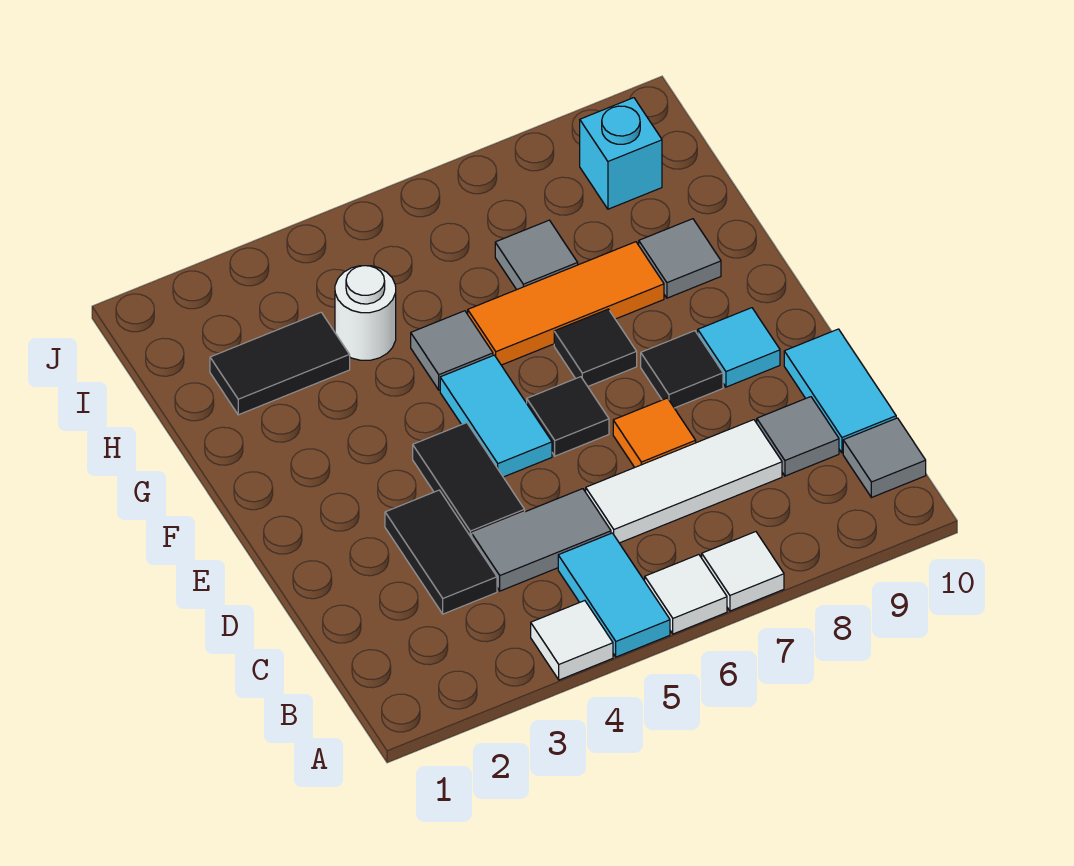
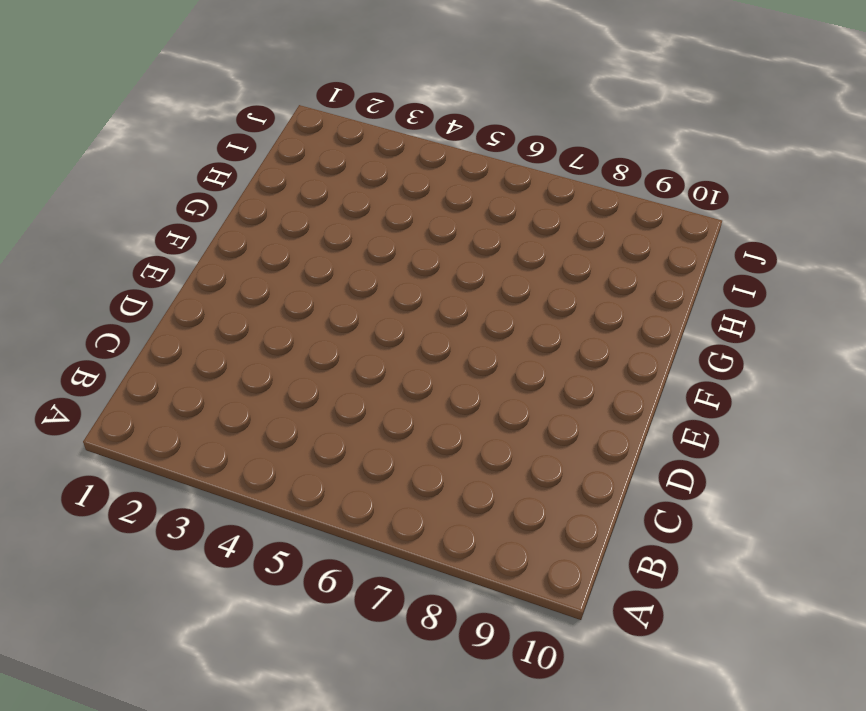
none -> white tile A4 level 1
none -> cyan tile A5:B5 level 1
none -> white tile A6 level 1

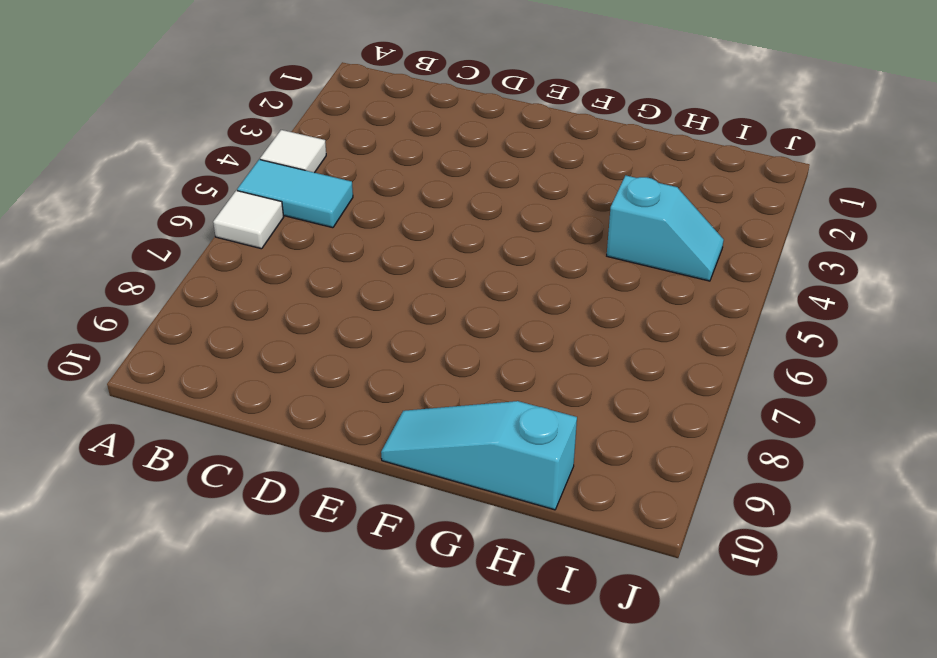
cyan slope F10:H10 level 1 top H -> none
cyan slope H4:I4 level 1 top H -> white round brick H4 level 1
none -> white tile A7 level 1
none -> grey tile B10 level 1
none -> black tile C3:D3 level 1

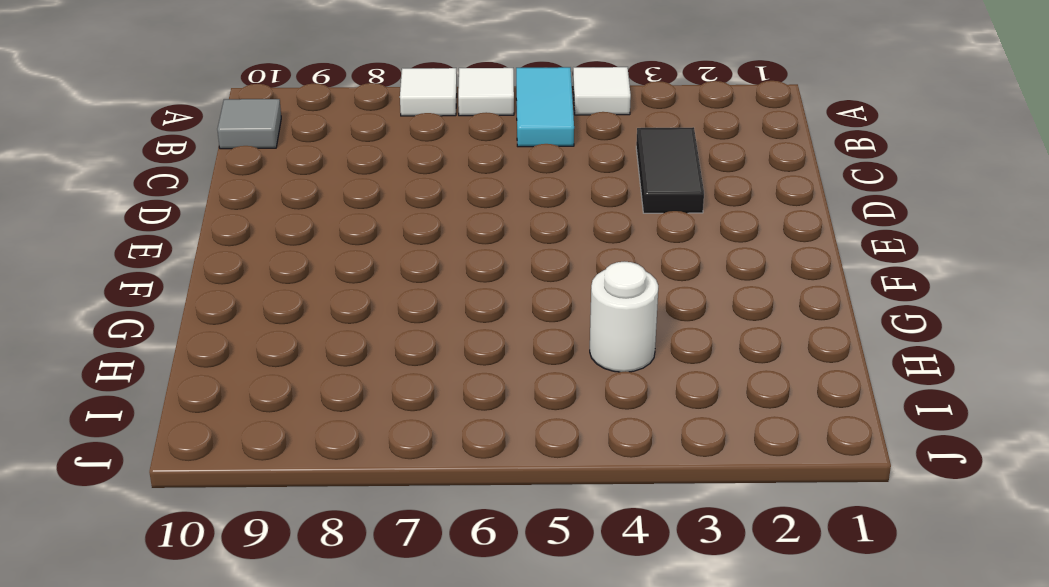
none -> grey tile C4:C5 level 1
none -> white tile C6:C8 level 1
none -> grey tile C9 level 1

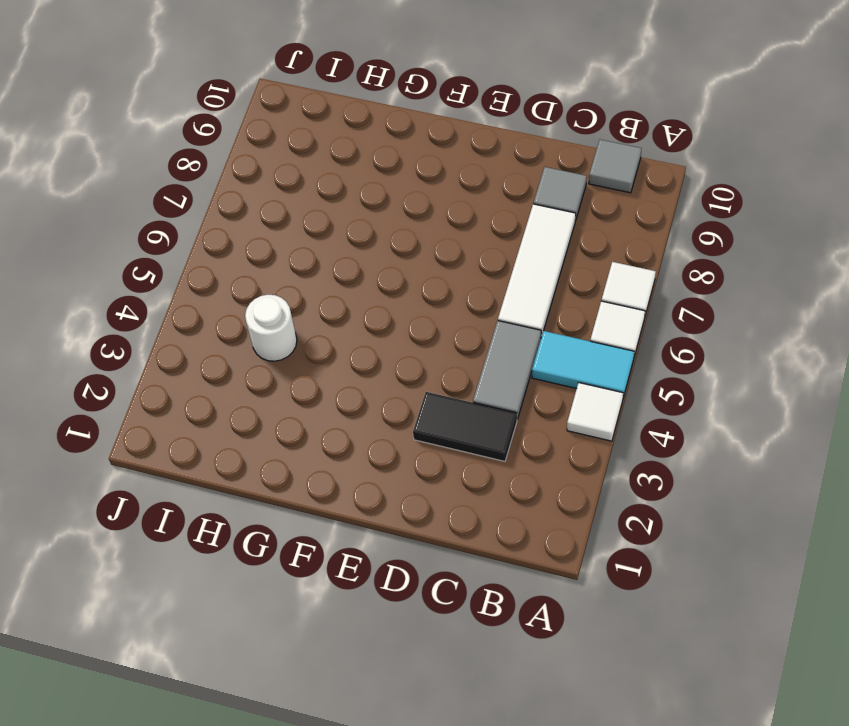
none -> cyan tile C10:D10 level 1
none -> black tile D4:E4 level 1
none -> orange tile D7 level 1

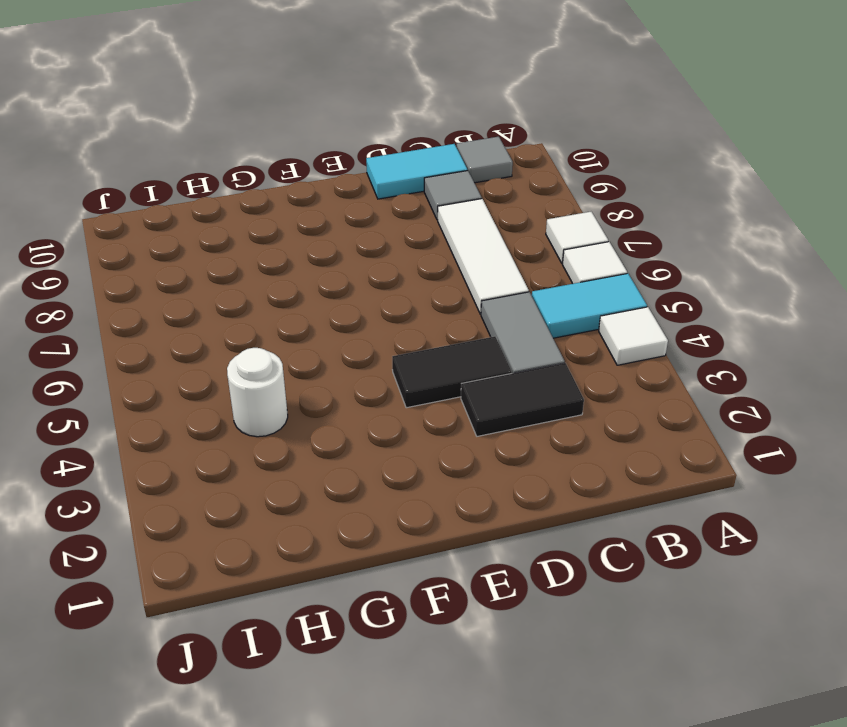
none -> orange tile D7 level 1
none -> cyan tile E5:F5 level 1
none -> black tile E6 level 1

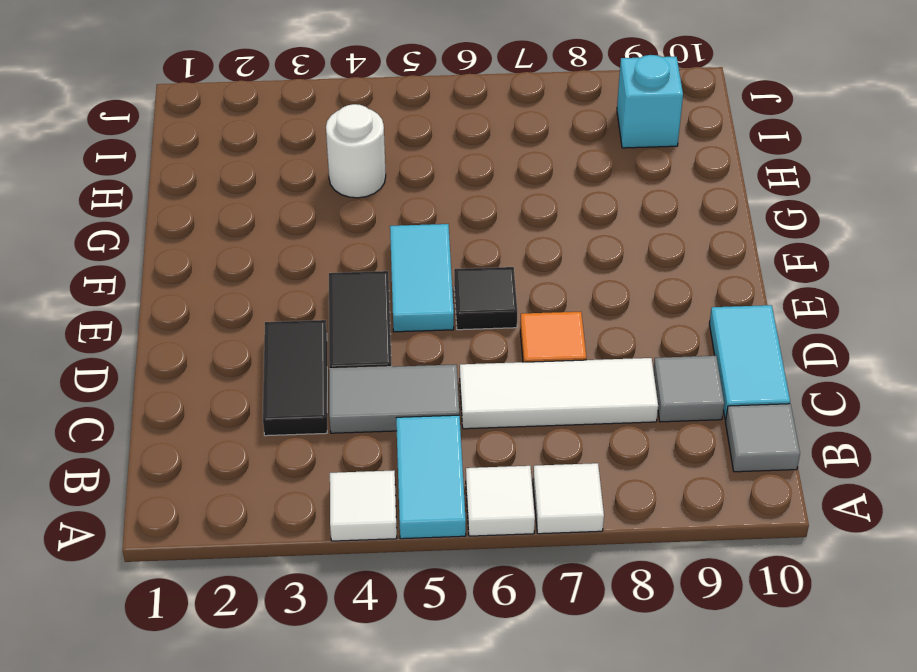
none -> black tile E8 level 1
none -> cyan tile E9 level 1
none -> black tile F7 level 1

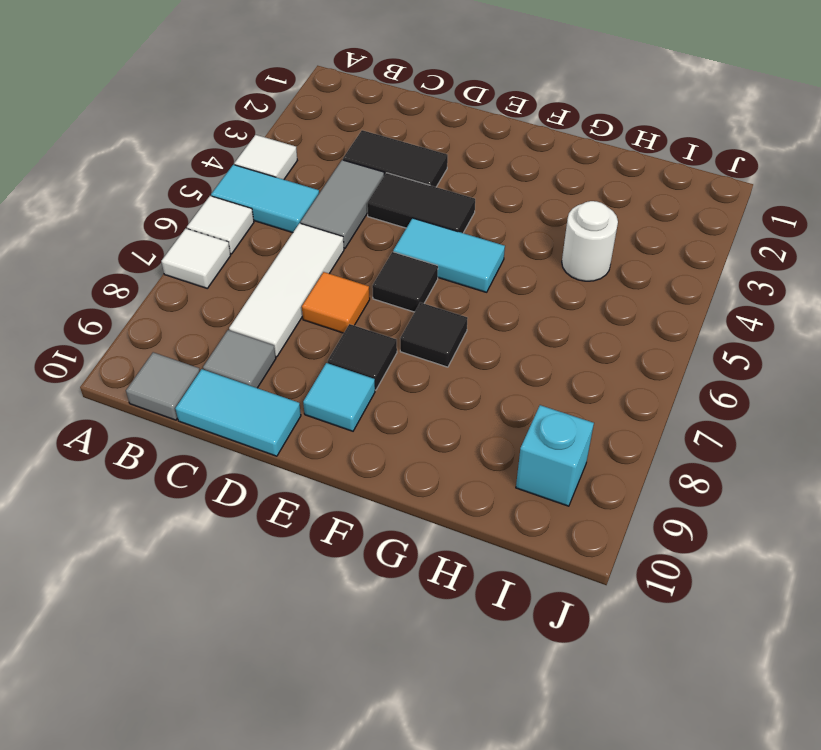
none -> grey tile G5 level 1
none -> orange tile G6:G8 level 1
none -> grey tile G9 level 1

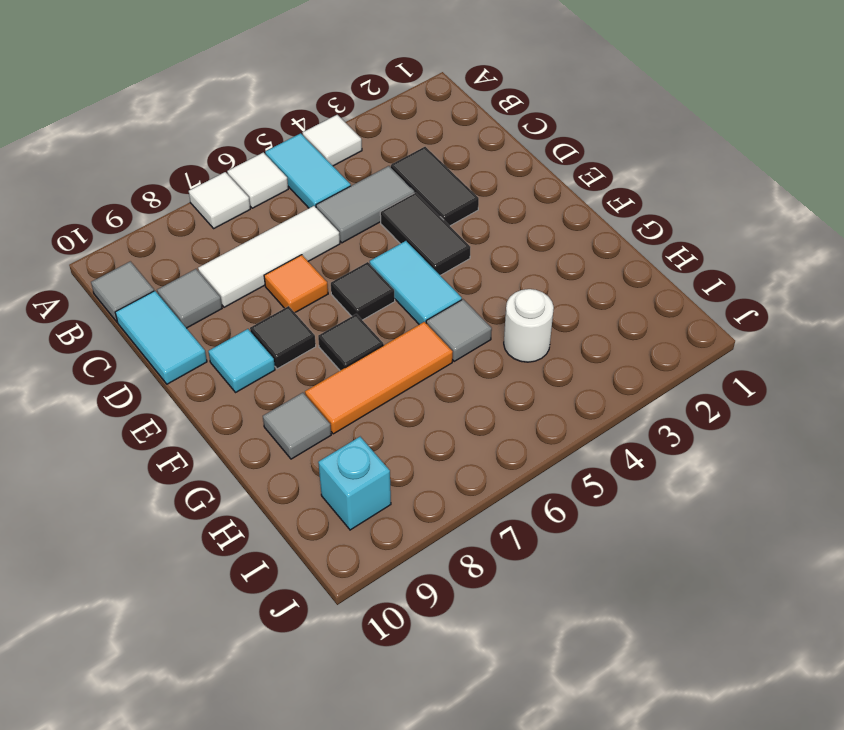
none -> black tile H2:H3 level 1
none -> grey tile H7 level 1

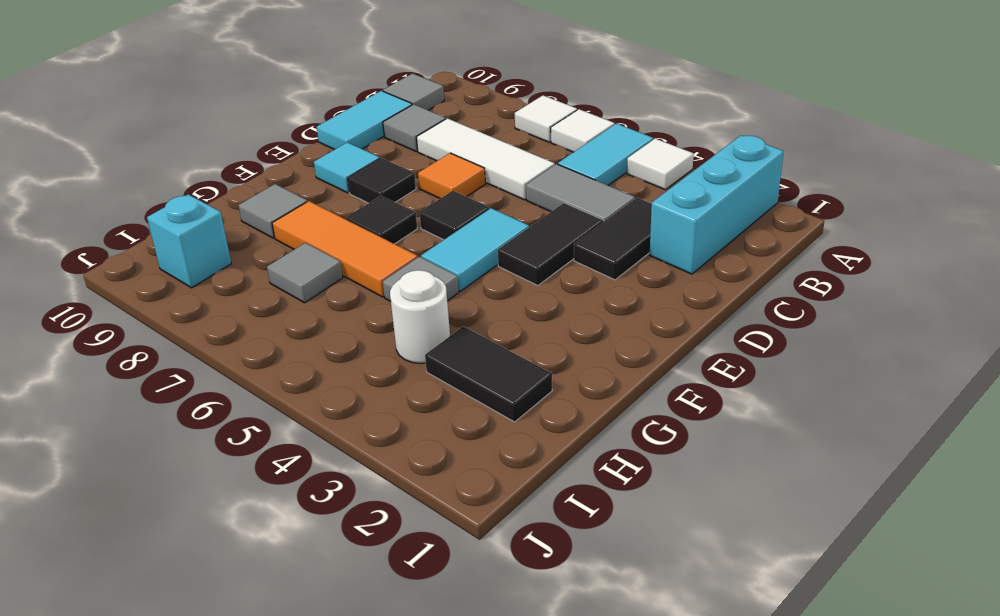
cyan brick A2:C2 level 1 -> none

